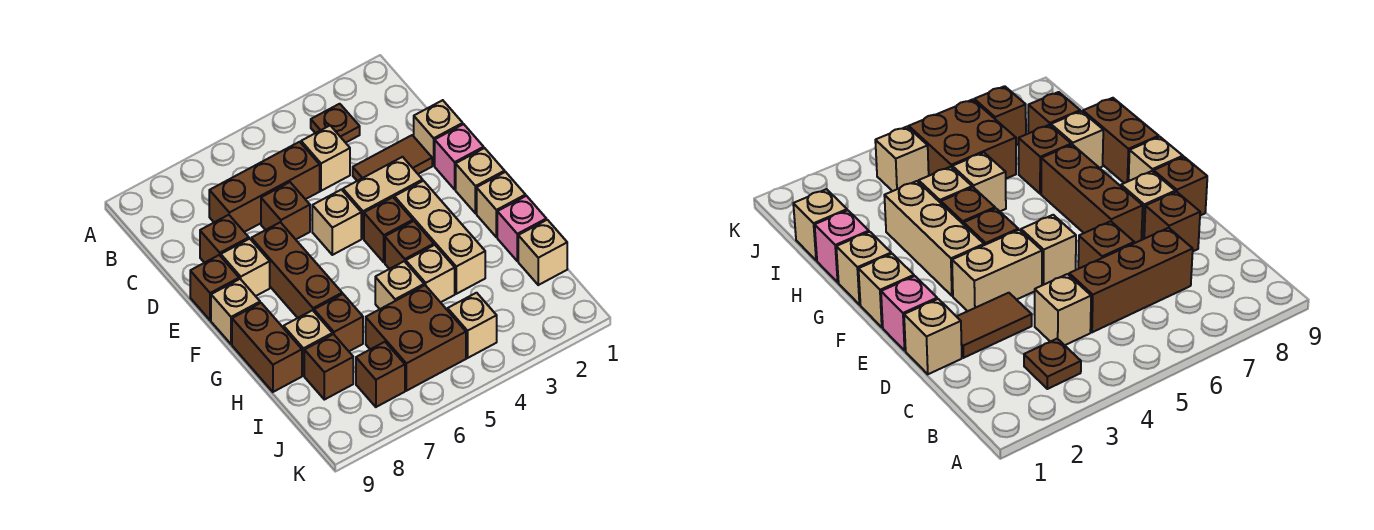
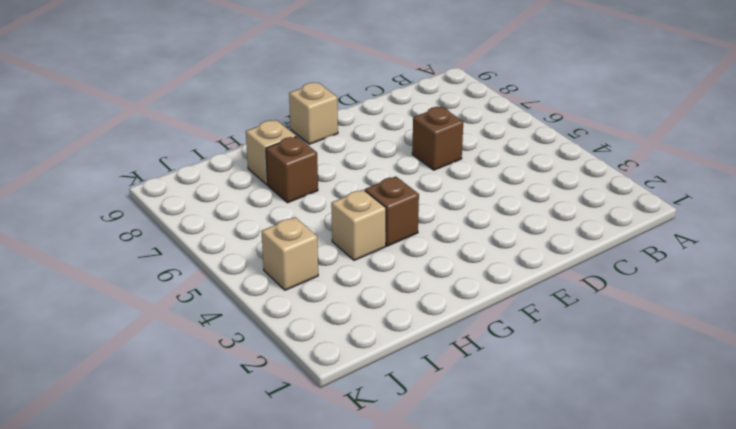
none -> brown plate B3 level 1
none -> tan brick C4 level 1
none -> brown brick C5:C7 level 1
none -> tan brick D1 level 1

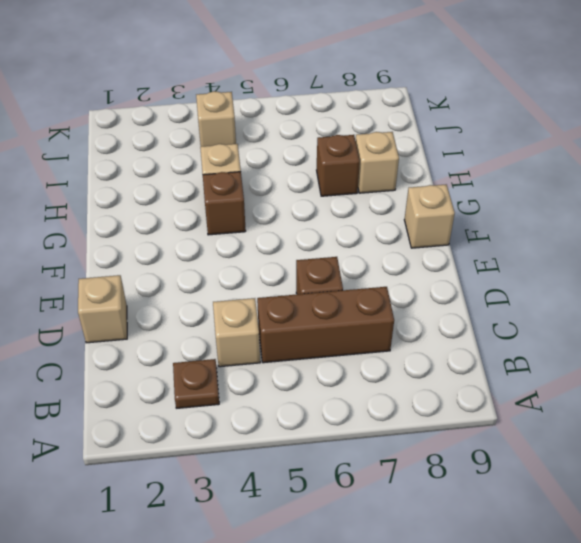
none -> brown tile D2:D3 level 1
none -> brown brick D8 level 1
none -> pink brick E1 level 1
none -> tan brick E3:E4 level 1

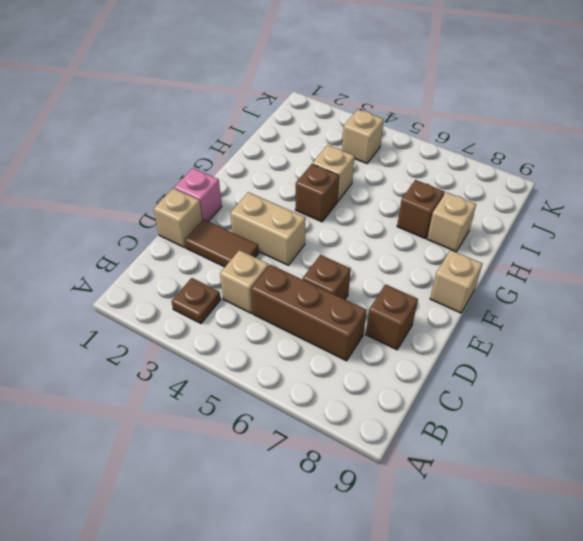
none -> tan brick E5 level 1
none -> brown brick E7:G7 level 1
none -> tan brick E8 level 1
none -> brown brick E9 level 1

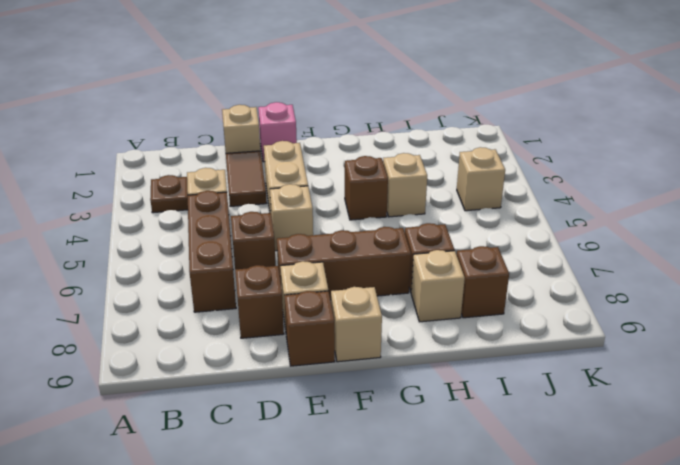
none -> tan brick F1 level 1
none -> tan brick F3:H3 level 1
none -> brown brick F4 level 1
none -> tan brick G1 level 1

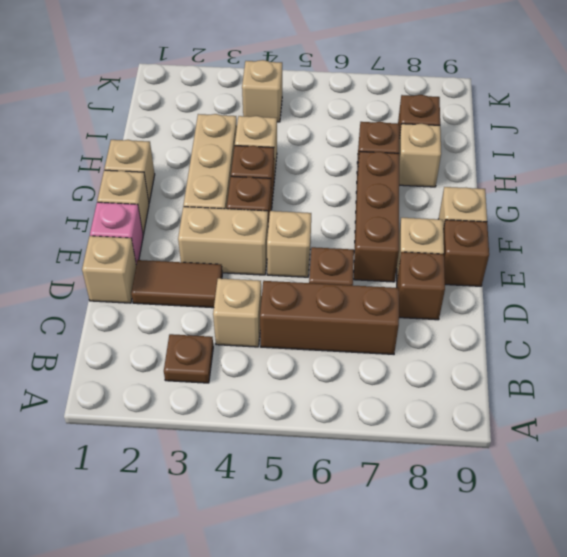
none -> brown brick G9:H9 level 1
none -> pink brick H1 level 1
none -> tan brick H5 level 1
none -> tan brick I1 level 1

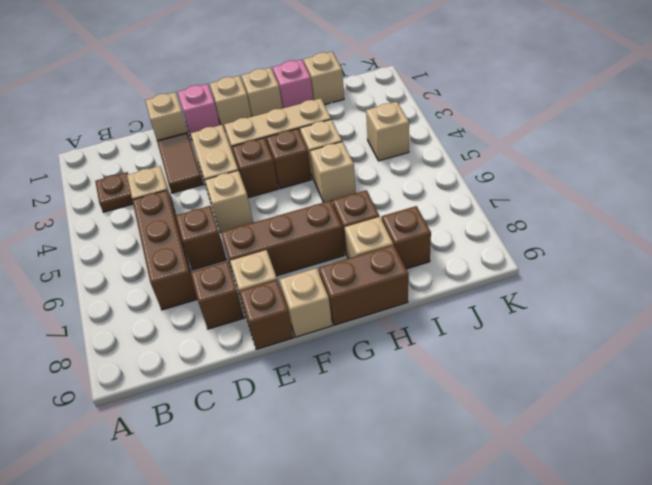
none -> brown brick I5:J6 level 1
none -> brown brick J7 level 1

